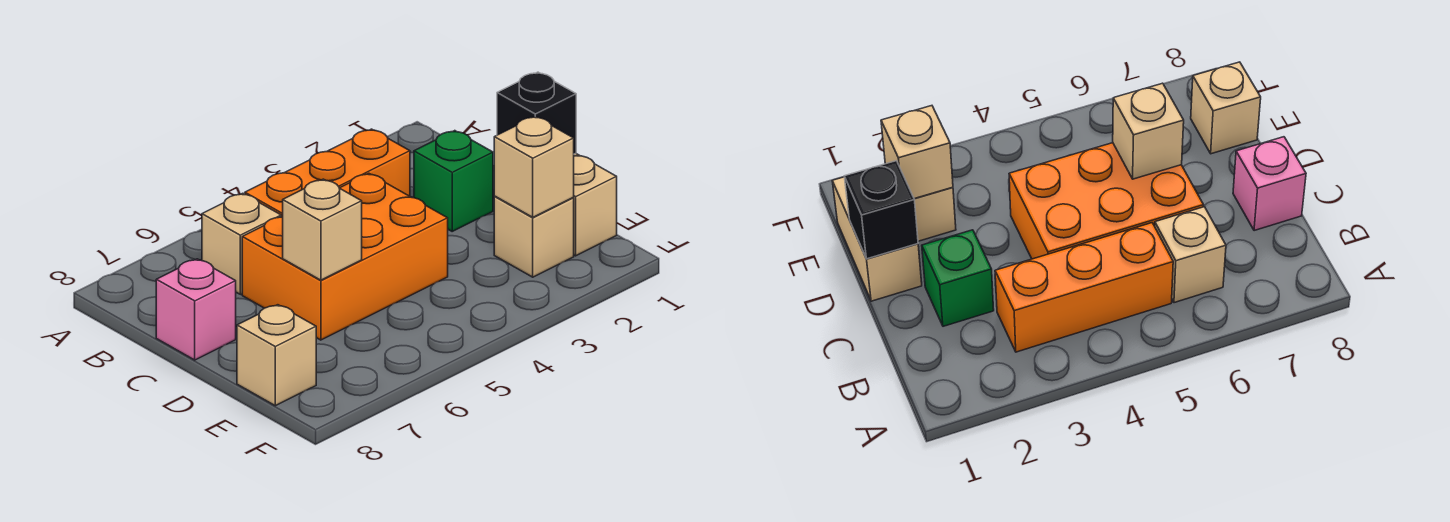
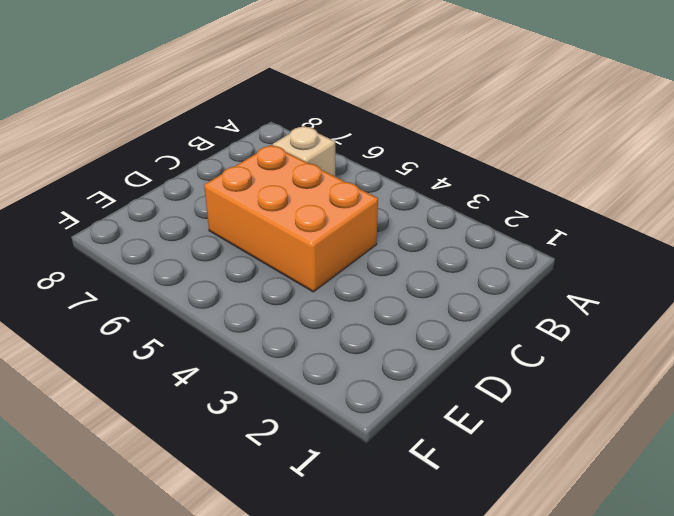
none -> orange brick B3:B5 level 1
none -> green brick C2 level 1

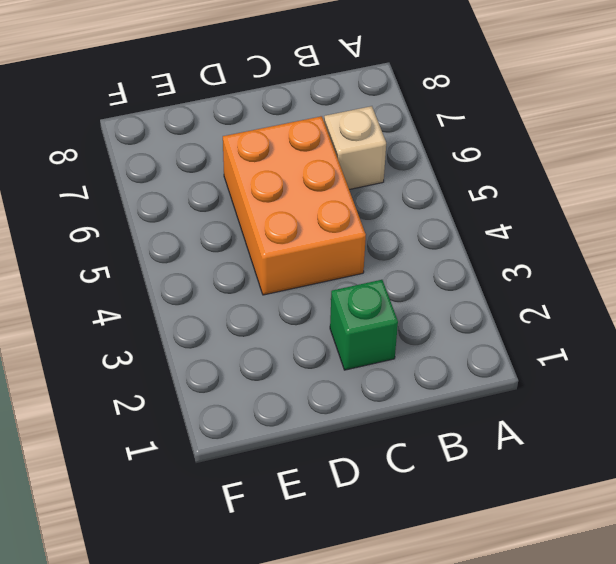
none -> orange brick B3:B5 level 1
none -> pink brick C8 level 1

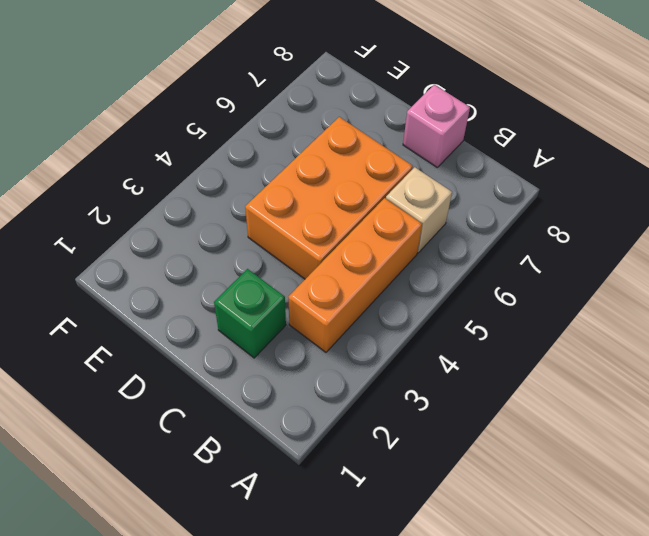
none -> tan brick D1:E1 level 1
none -> tan brick E2 level 1

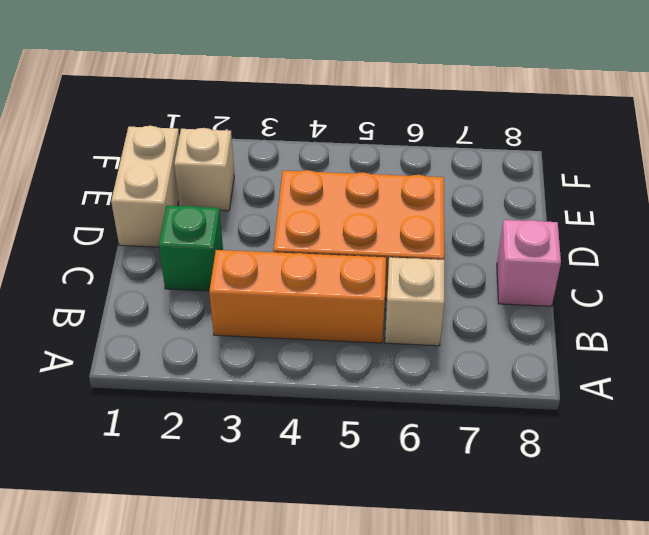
none -> tan brick E8 level 1
none -> black brick D1 level 2

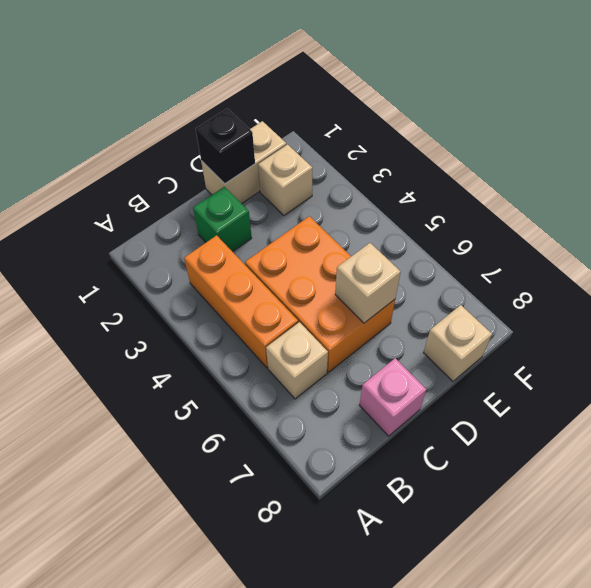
none -> tan brick E2 level 2

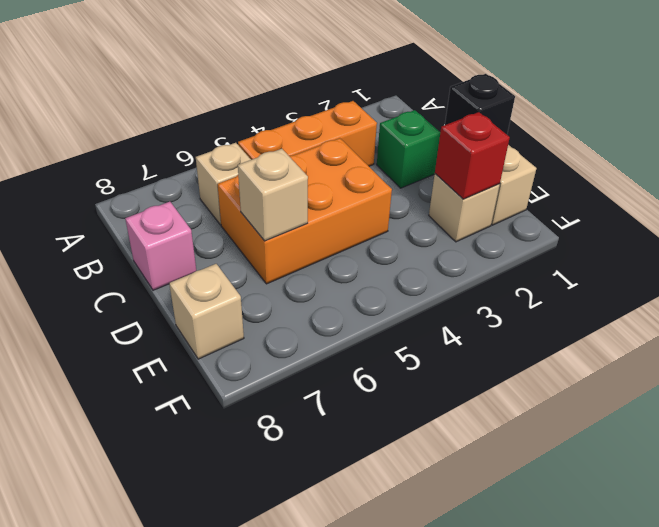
red brick E2 level 2 -> tan brick E2 level 2

